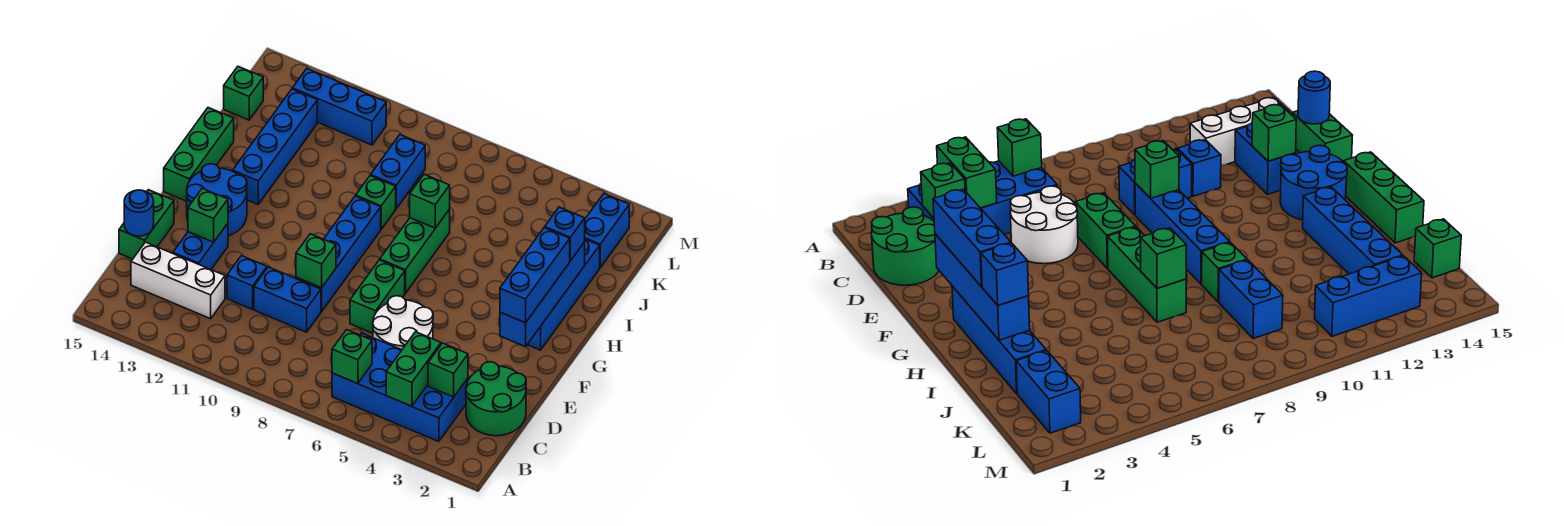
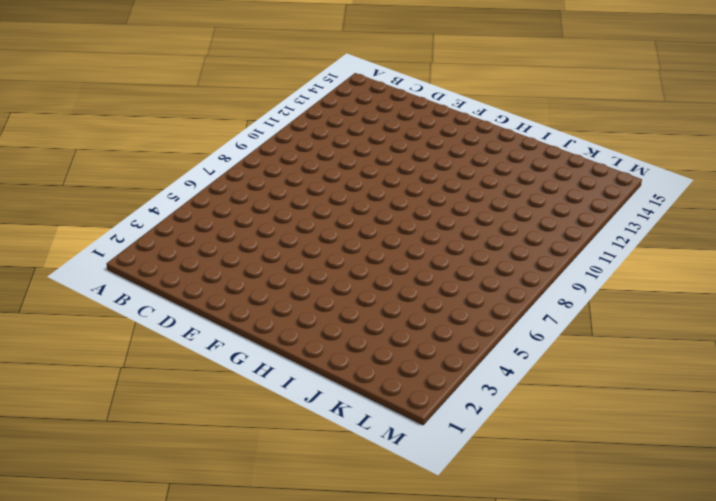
none -> blue brick B3:C6 level 1
none -> green round brick C1:D2 level 1
none -> white brick C12:C14 level 1
none -> white round brick D5:E6 level 1

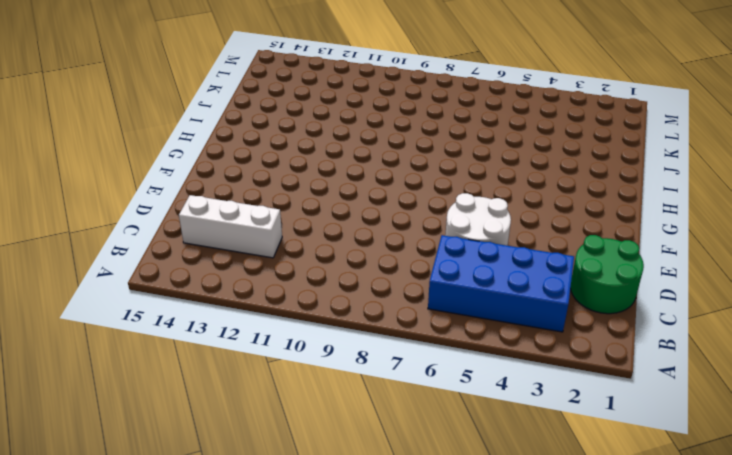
none -> blue brick D9:D10 level 1
none -> blue brick D11 level 1
none -> blue brick D13:E13 level 1
none -> green brick D15:E15 level 1

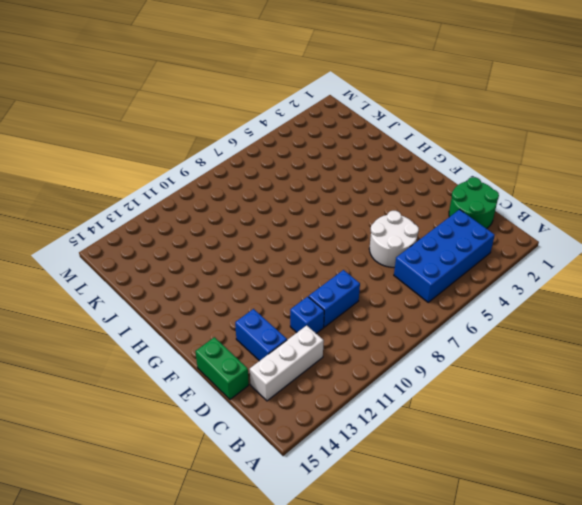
none -> green brick E7:F7 level 1
none -> blue brick E9:H9 level 1
none -> blue round brick F13:G14 level 1
none -> blue brick G2:J2 level 1

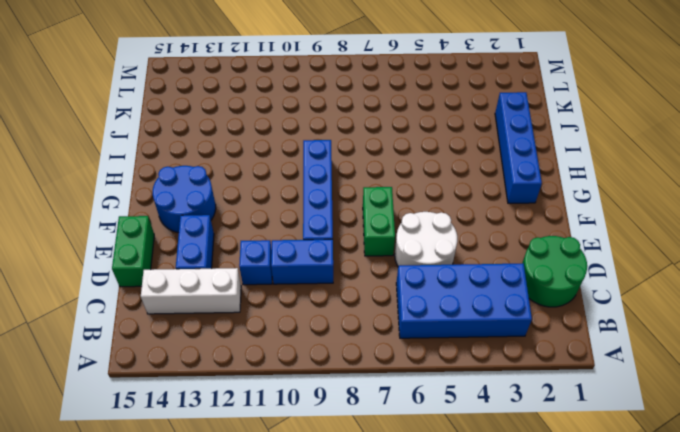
none -> green brick G7:I7 level 1
none -> green brick G15:I15 level 1
none -> blue brick H13:K13 level 1
none -> green brick I9 level 1

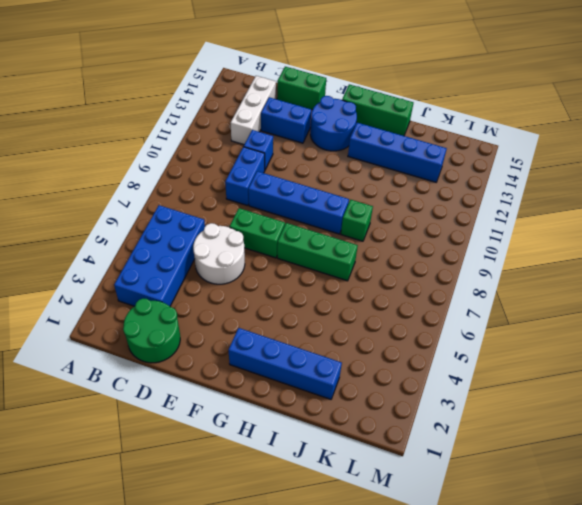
none -> blue brick J9:K9 level 1
none -> blue brick K2:L2 level 1
none -> green brick K15 level 1
none -> blue brick L11:L13 level 1

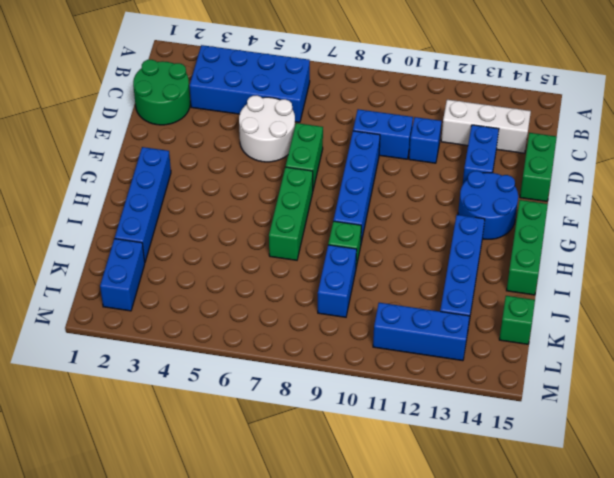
none -> green brick B4:C4 level 2
none -> green brick B6 level 2
none -> green brick C3 level 2
none -> blue round brick D15 level 2

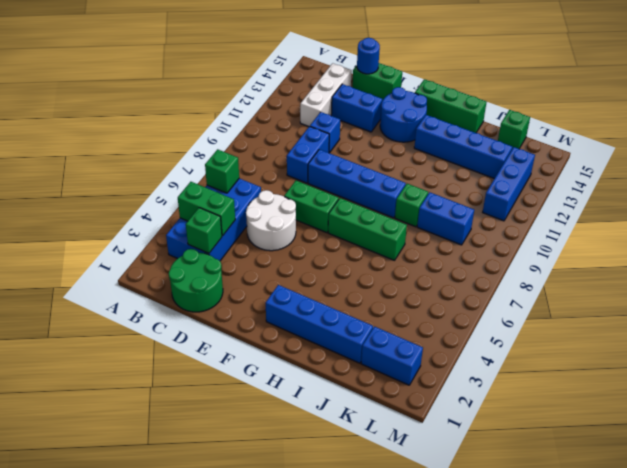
none -> green brick E9 level 2
none -> green brick E13 level 2
none -> blue brick F2:I2 level 2
none -> green brick I7 level 2

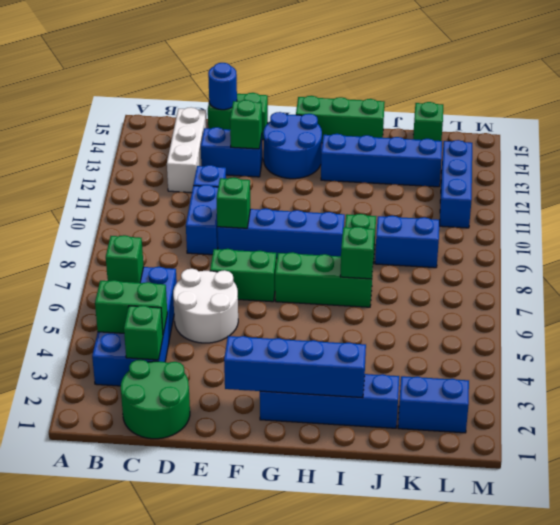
none -> blue brick F2:H2 level 3
none -> blue brick I2 level 3

